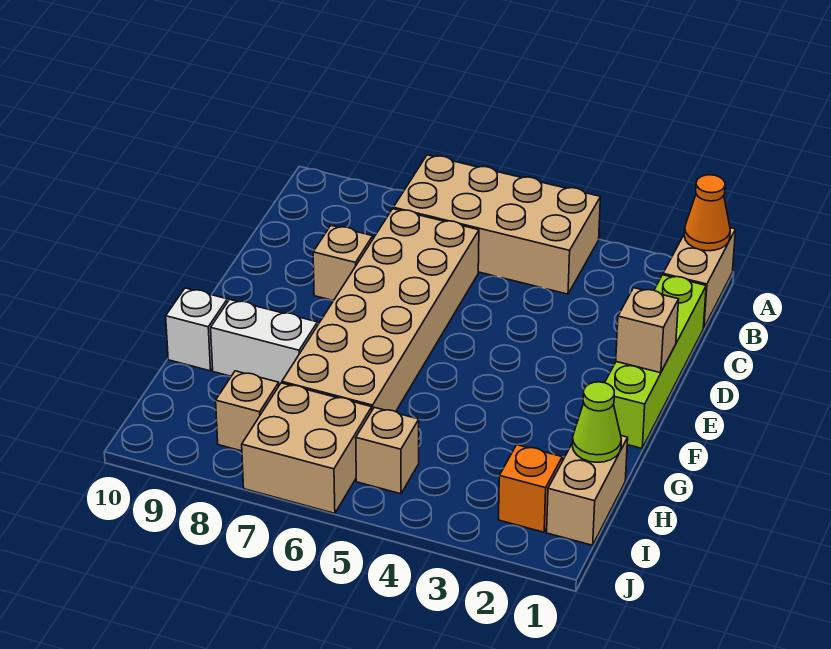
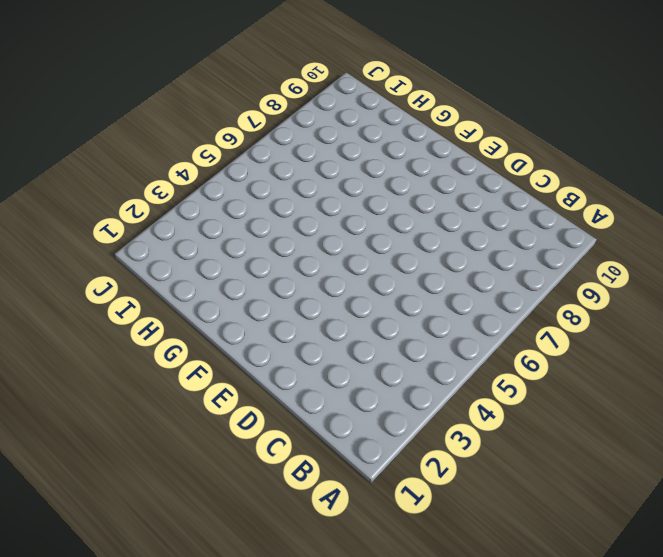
none -> tan brick A1:B1 level 1
none -> tan brick A4:B7 level 1
none -> lime brick C1:F1 level 1

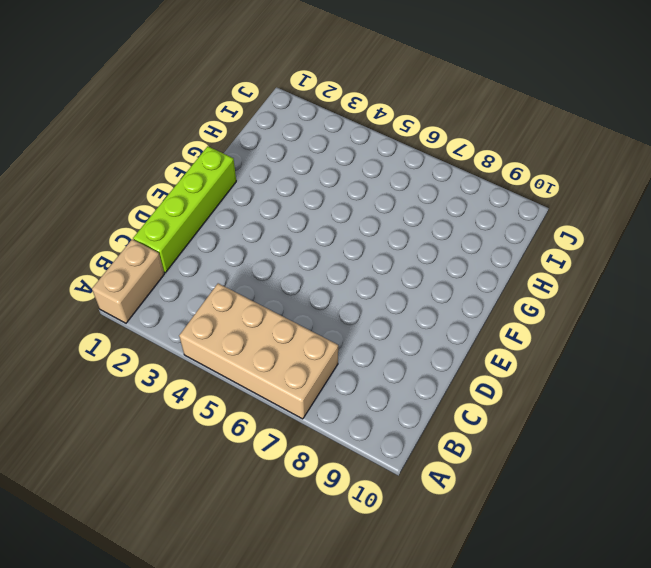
none -> tan brick C6:H7 level 1
none -> tan brick D8 level 1
none -> white brick G8:G9 level 1

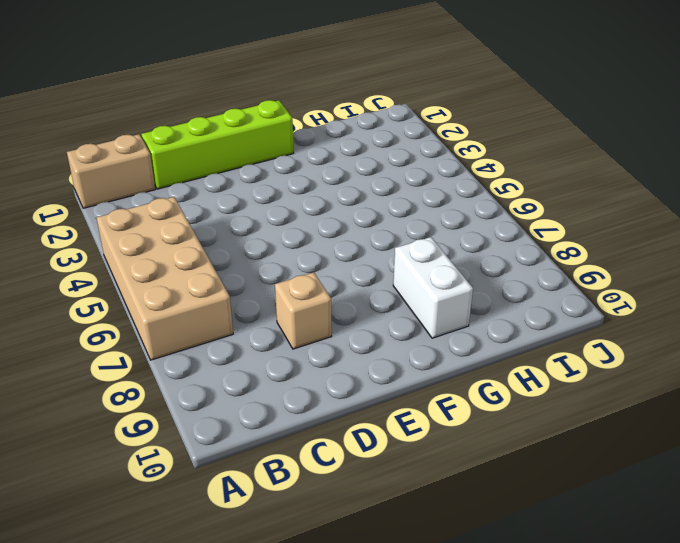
none -> tan brick C6:H7 level 1
none -> white brick G10 level 1
none -> tan brick H1:I1 level 1

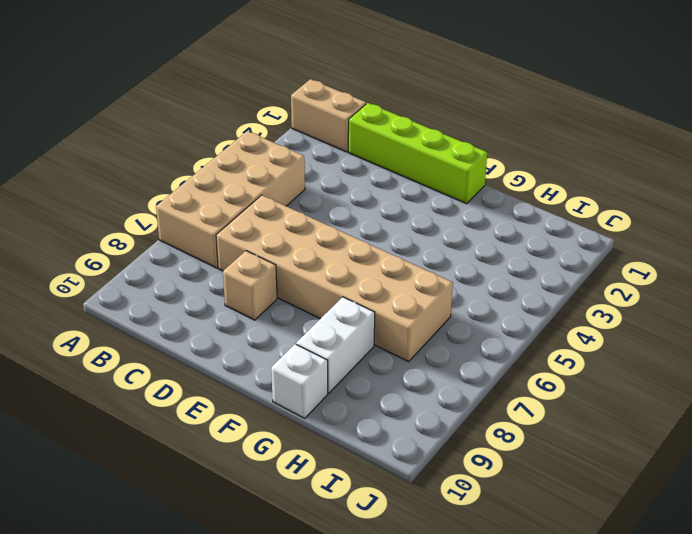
none -> tan brick H1:I1 level 1
none -> orange brick I2 level 1
none -> tan brick I5 level 1

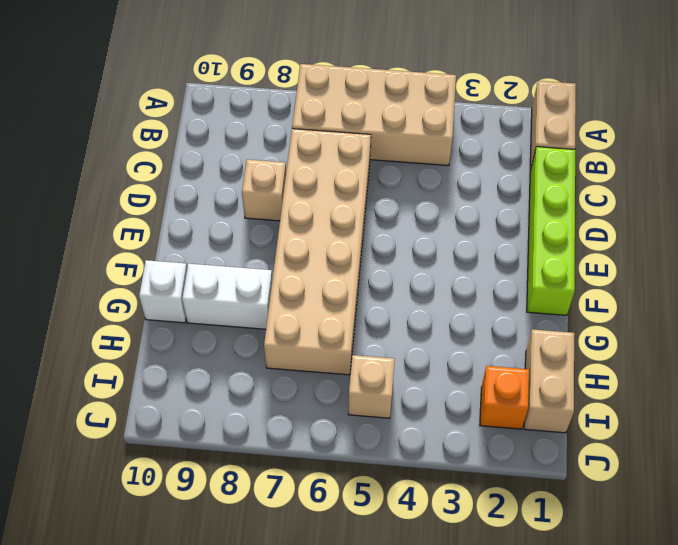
none -> tan brick I6:J7 level 1
none -> tan brick I8 level 1
none -> orange cone A1 level 2

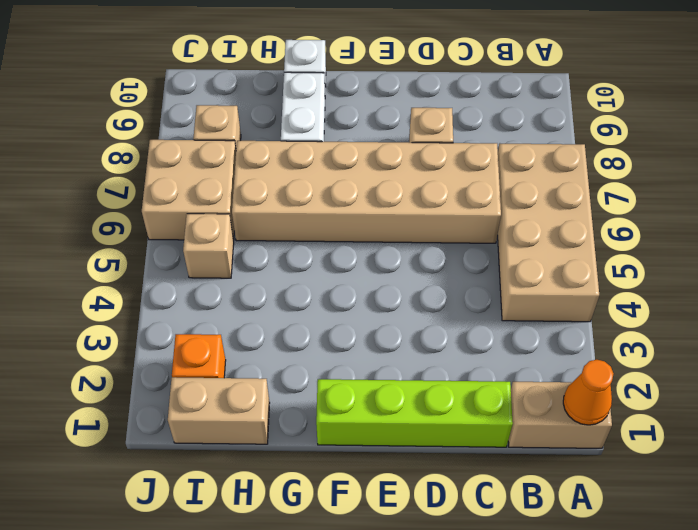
none -> tan brick E1 level 2
none -> lime cone H1 level 2

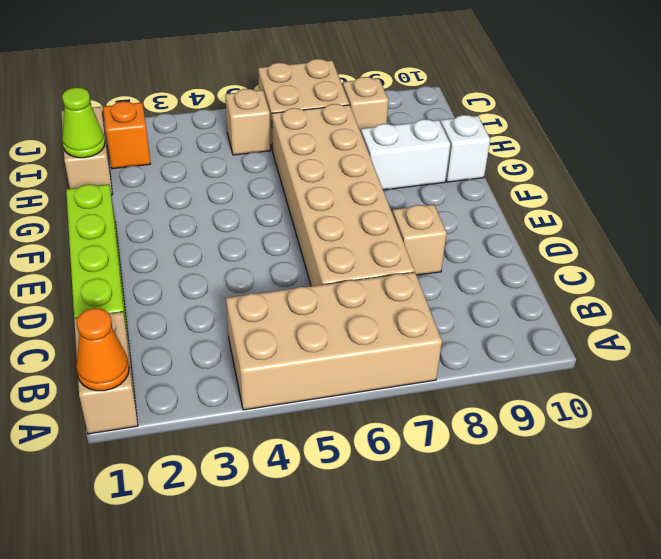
none -> tan brick E1 level 2

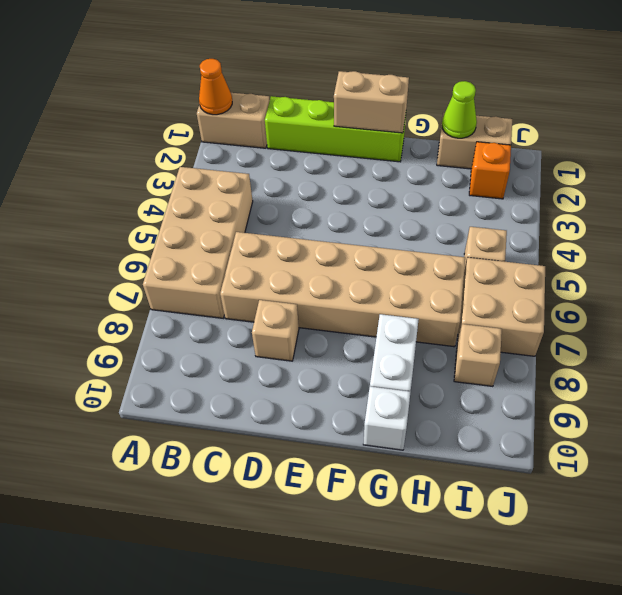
tan brick E1:F1 level 2 -> tan brick E1 level 2

